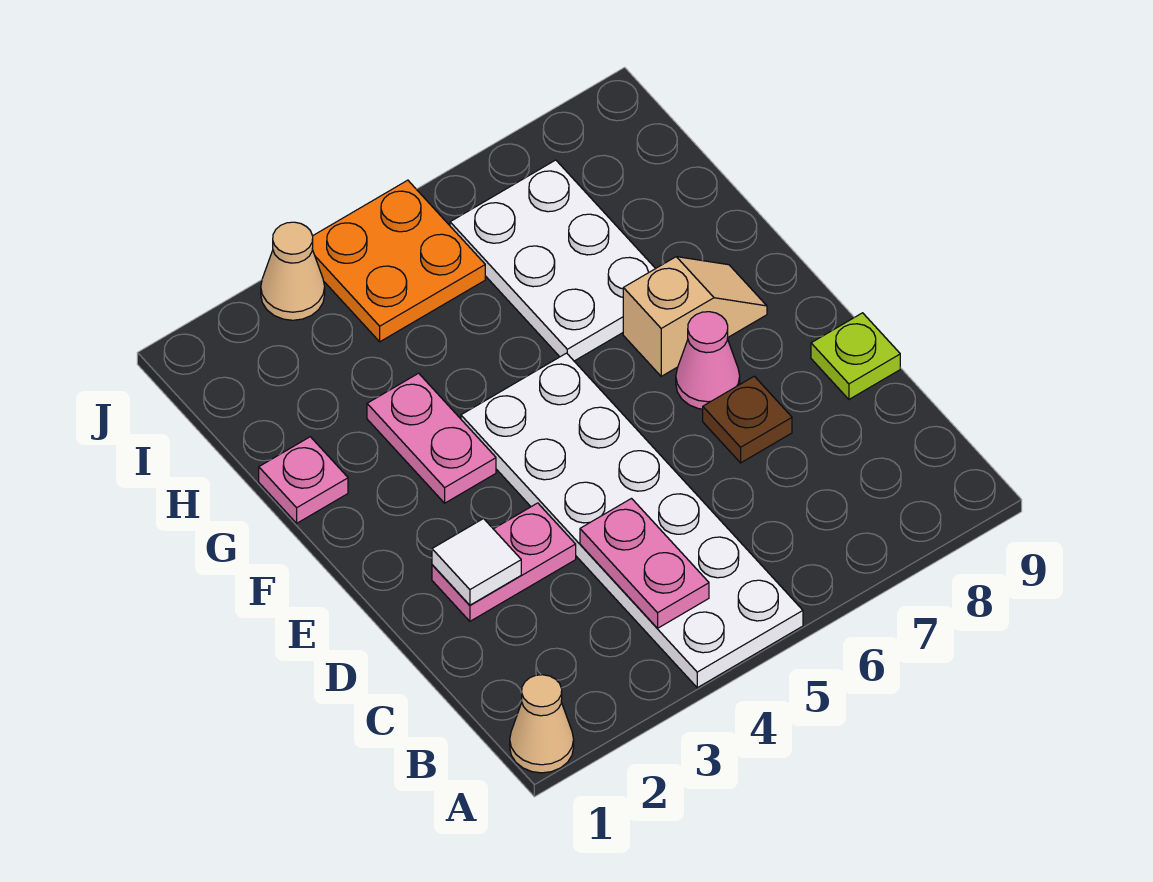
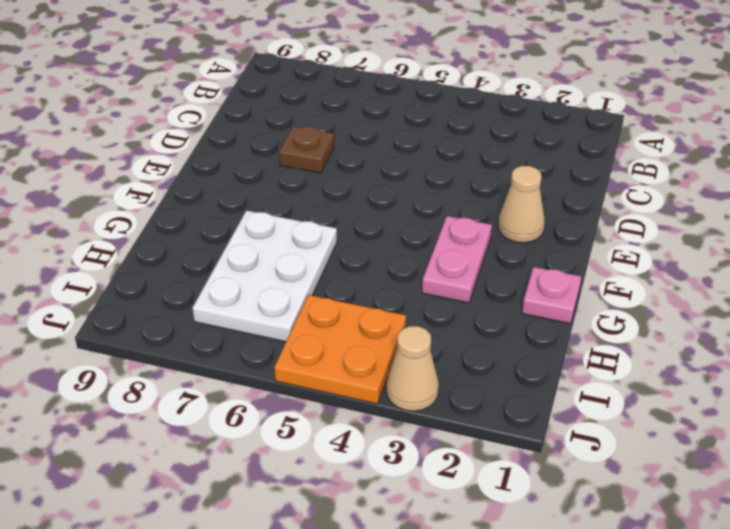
tan cone E2 level 1 -> tan cone A1 level 1
none -> white plate A4:F5 level 1
none -> pink plate D2:D3 level 1
none -> lime plate D9 level 1

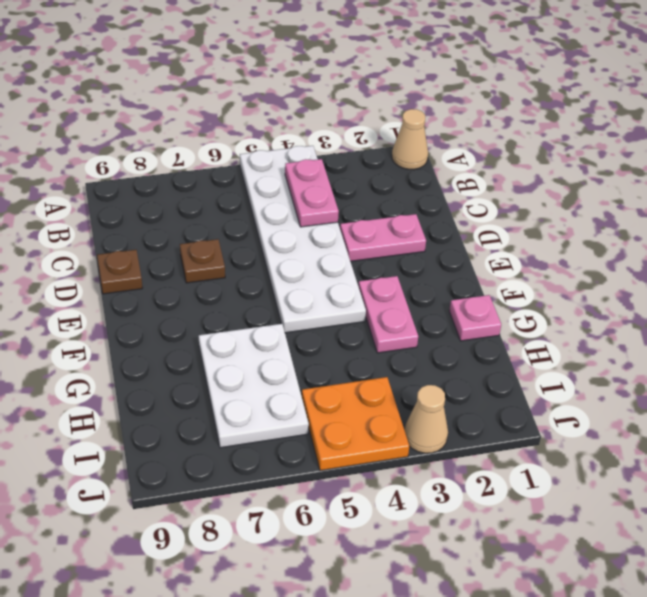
brown plate D9 level 1 -> lime plate D9 level 1
none -> pink cone E7 level 1
none -> tan slope F7:F8 level 1 top 7
none -> white tile D2 level 2

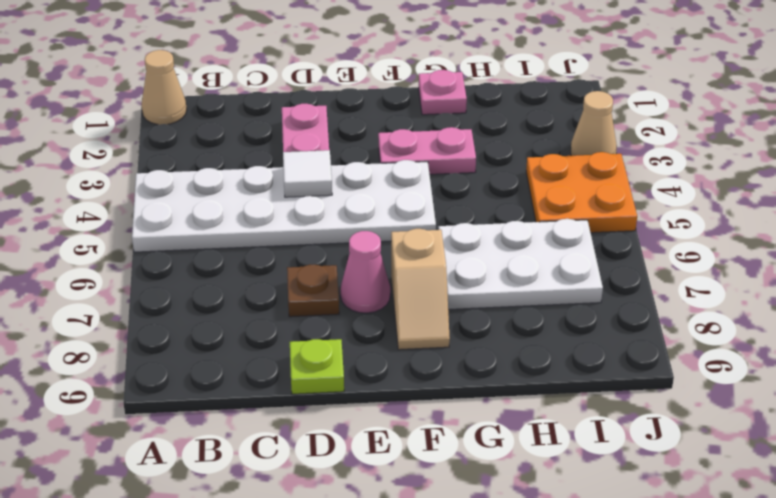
white tile D4 level 2 -> white tile D2 level 2
none -> pink plate B4:C4 level 2

